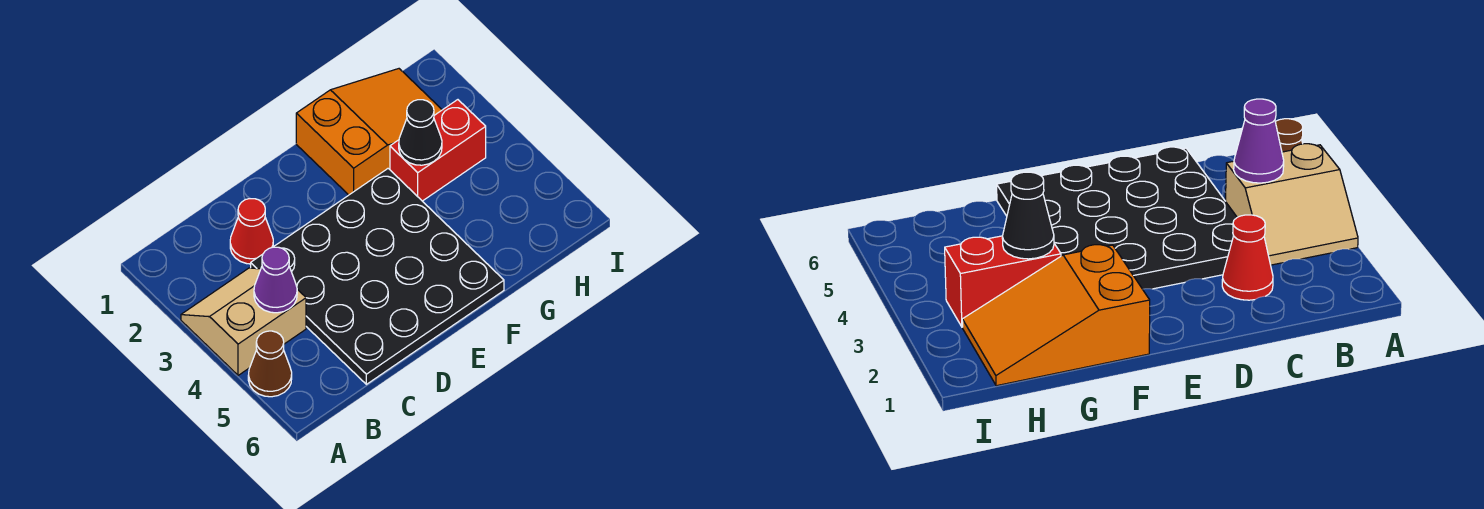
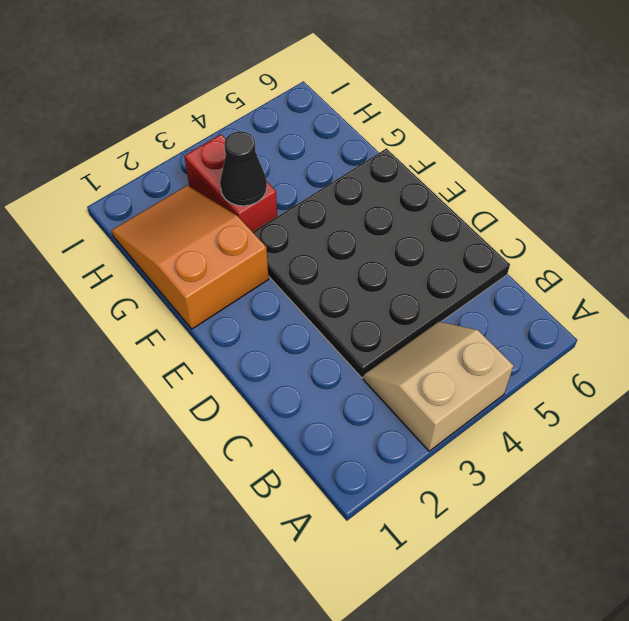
tan slope A3:B4 level 1 top A -> tan slope A3:B4 level 1 top 4
none -> brown cone A5 level 1
none -> red cone C2 level 1

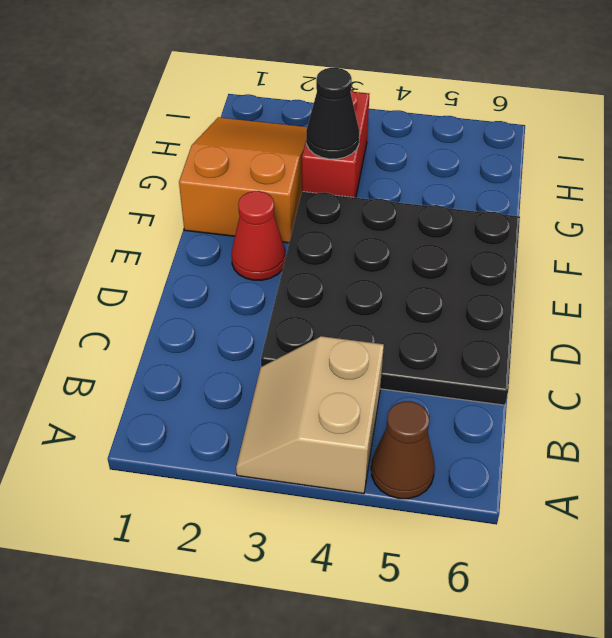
red cone E2 level 1 -> red cone C2 level 1
none -> purple cone B4 level 2

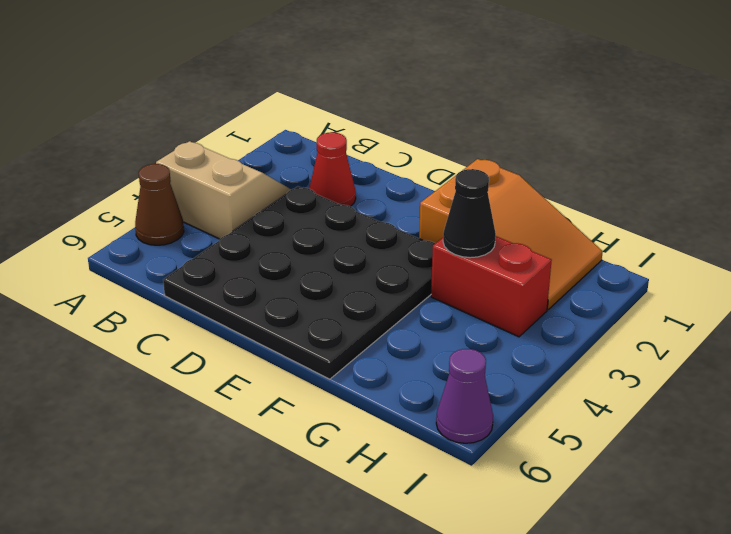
purple cone I6 level 1 -> purple cone B4 level 2

